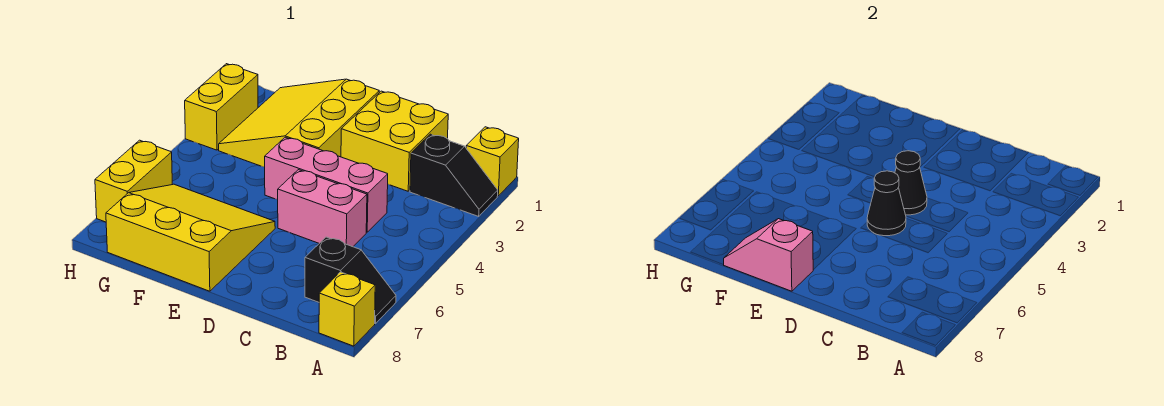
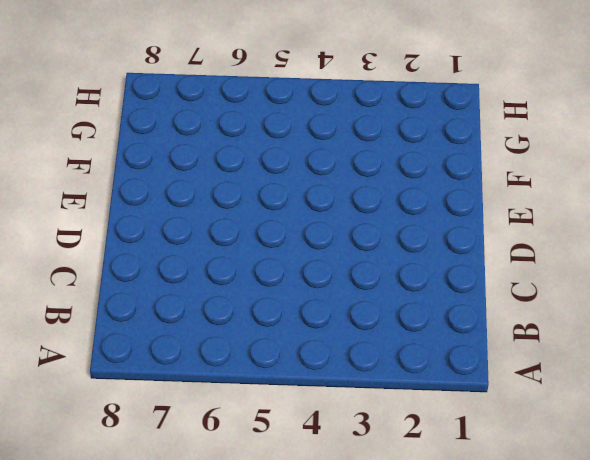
none -> yellow brick A1 level 1
none -> black slope A2:B2 level 1 top B
none -> black slope A7:B7 level 1 top B

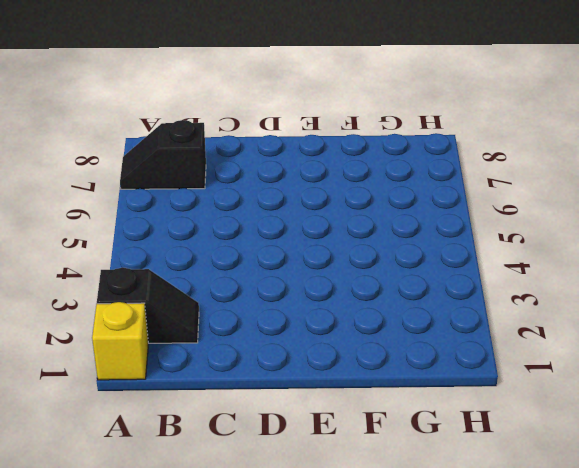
black slope A2:B2 level 1 top A -> black slope A2:B2 level 1 top B
none -> yellow brick A8 level 1
none -> yellow brick C1:D2 level 1
none -> pink brick C4:E4 level 1

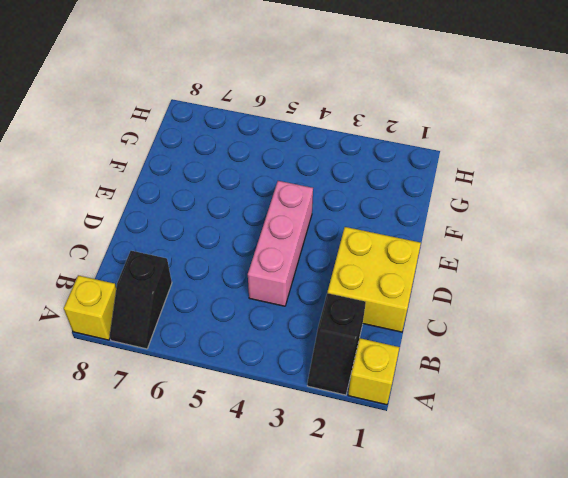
none -> pink brick C5:D5 level 1
none -> yellow slope E1:G3 level 1 top E
none -> yellow slope E6:G8 level 1 top 8

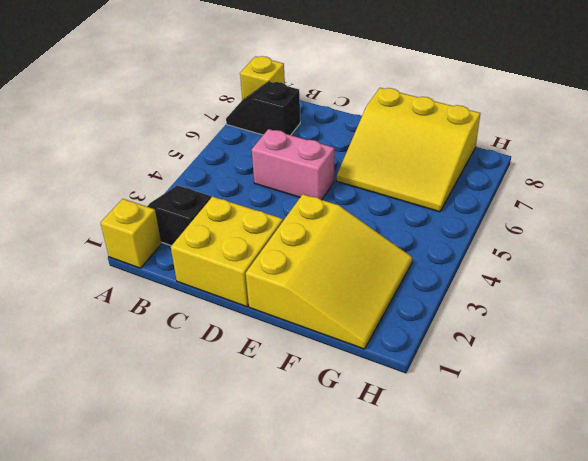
none -> pink brick C4:E4 level 1
none -> yellow brick H2:H3 level 1
none -> yellow brick H6:H7 level 1

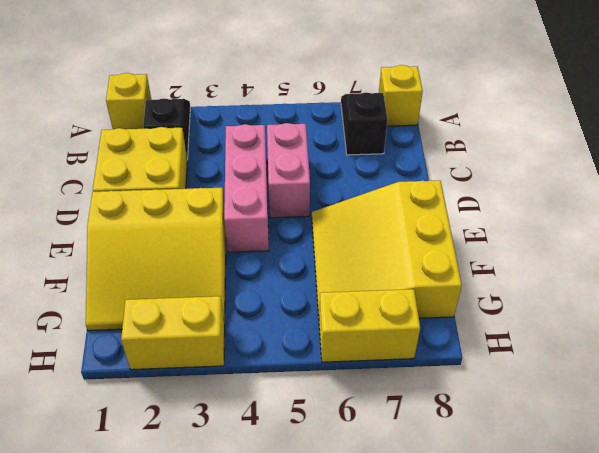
none -> black cone D4 level 2
none -> black cone D5 level 2
none -> pink slope E8:F8 level 2 top E

